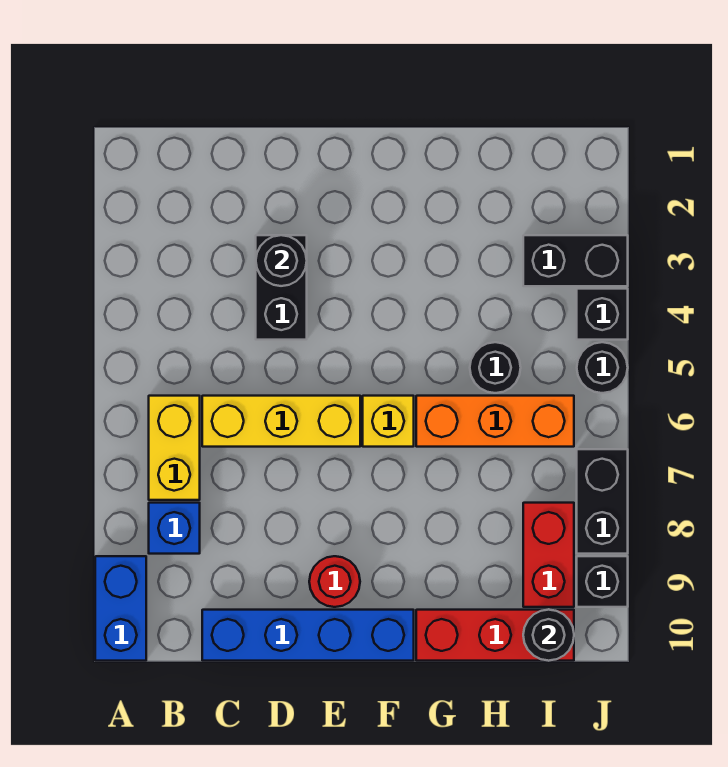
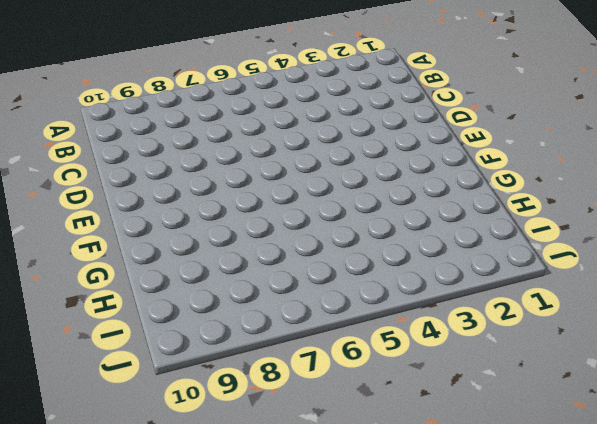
none -> blue brick A9:A10 level 1
none -> yellow brick B6:B7 level 1
none -> blue brick B8 level 1

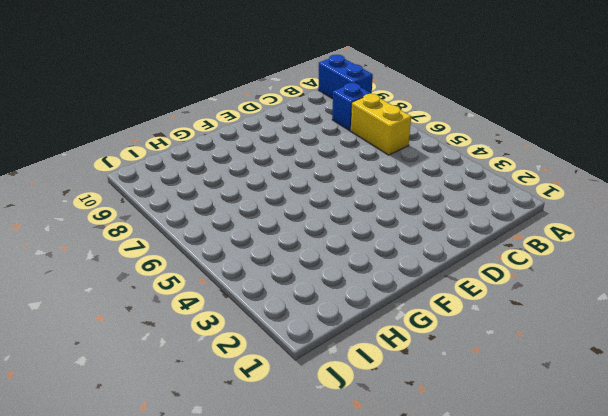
none -> yellow brick C6:E6 level 1
none -> blue brick C10:F10 level 1
none -> black brick D3:D4 level 1

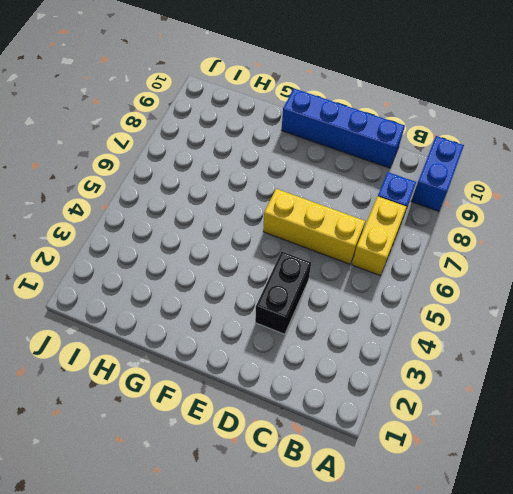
none -> red round brick E9 level 1
none -> yellow brick F6 level 1
none -> orange brick G6:I6 level 1

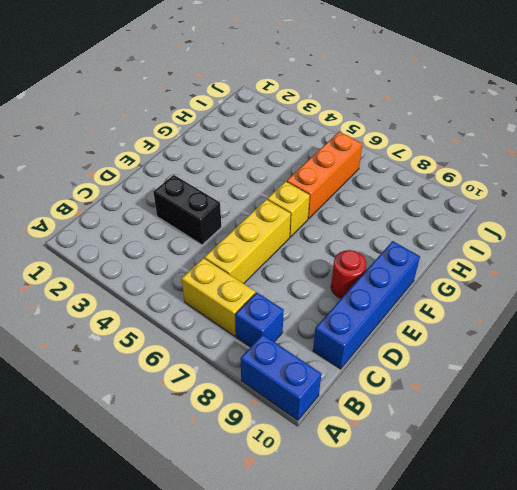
none -> red brick G10:I10 level 1
none -> black round brick H5 level 1
none -> black brick I3:J3 level 1

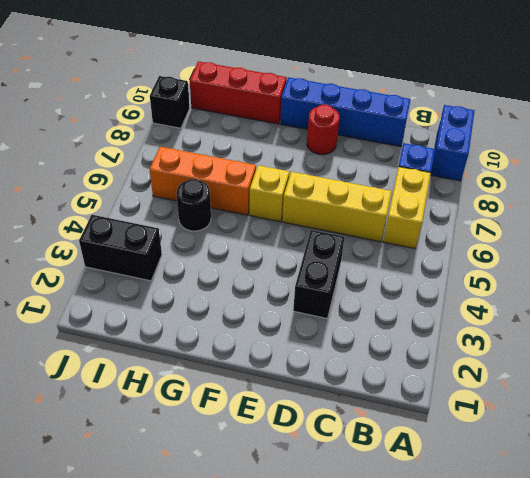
none -> red brick I8:I9 level 1
none -> black brick J4 level 1
none -> black round brick J5 level 1

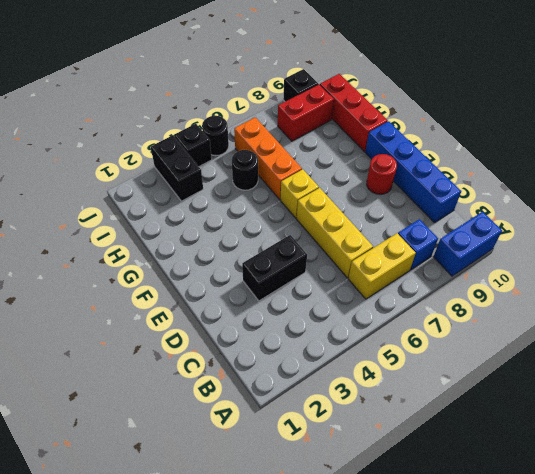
none -> black brick J7:J8 level 1
none -> black round brick D3 level 2
none -> black round brick I10 level 2

